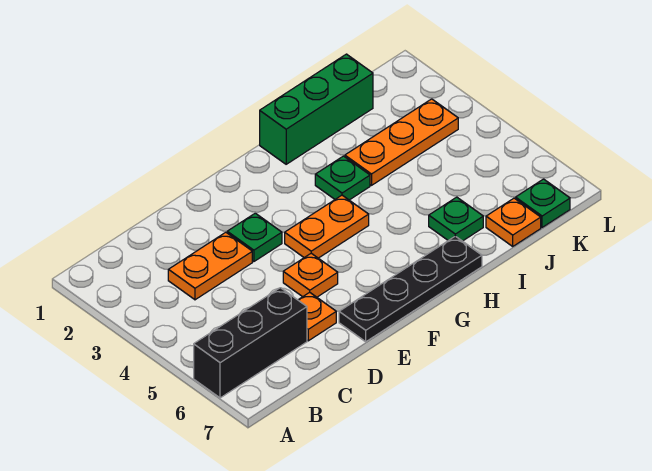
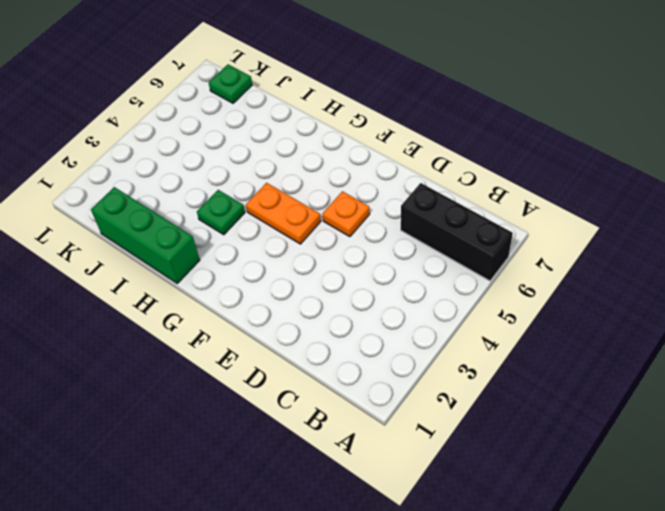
none -> orange plate C3:D3 level 1
none -> orange plate D6 level 1
none -> green plate E3 level 1

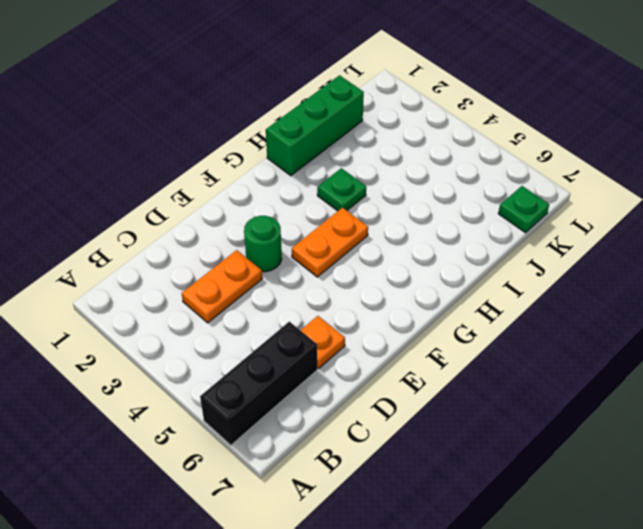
green round brick E3 level 1 -> green plate E3 level 1
none -> orange plate E5 level 1
none -> black plate E7:H7 level 1
none -> orange plate I3:K3 level 1

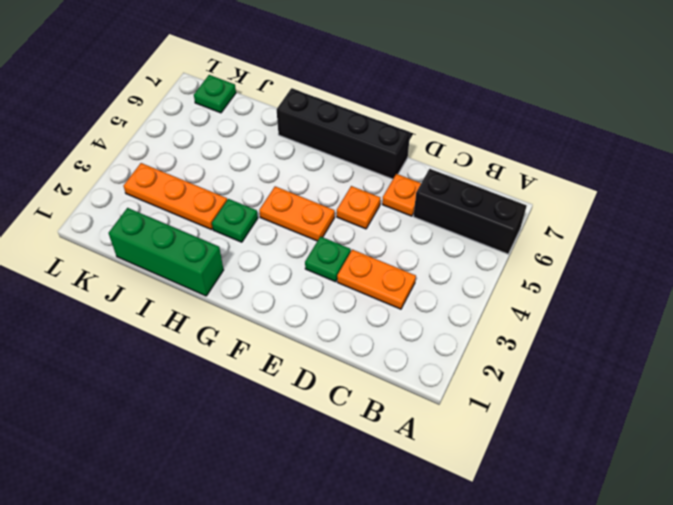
black brick E7:H7 level 1 -> black plate E7:H7 level 1
none -> green plate I6 level 1
none -> orange plate J7 level 1

